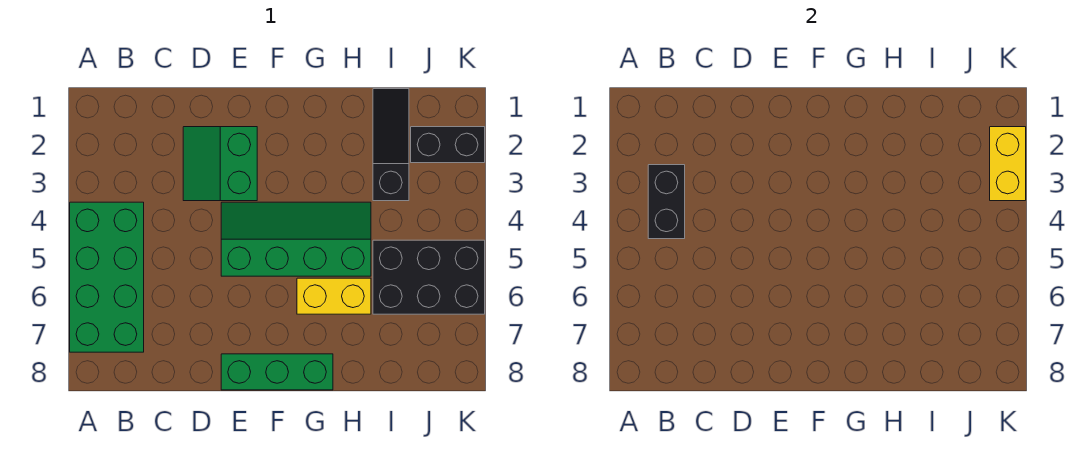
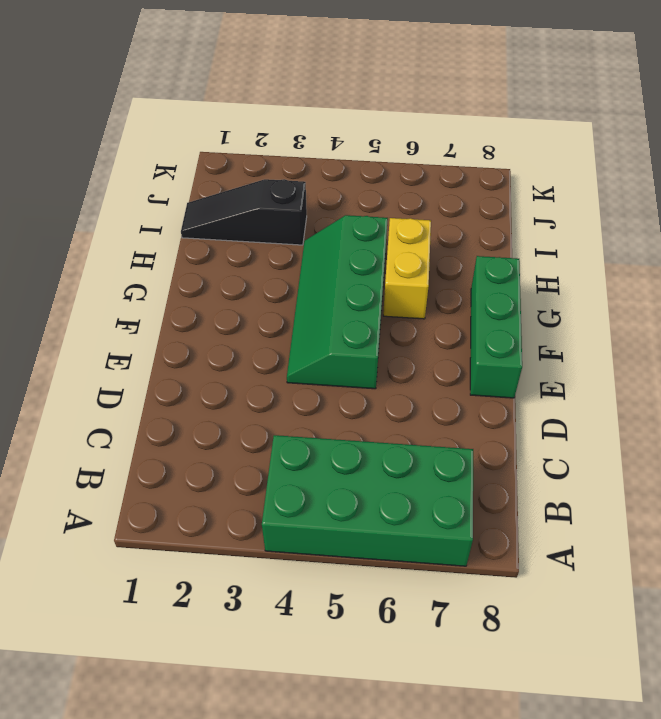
none -> green slope D2:E3 level 1 top E
none -> black brick I5:K6 level 1

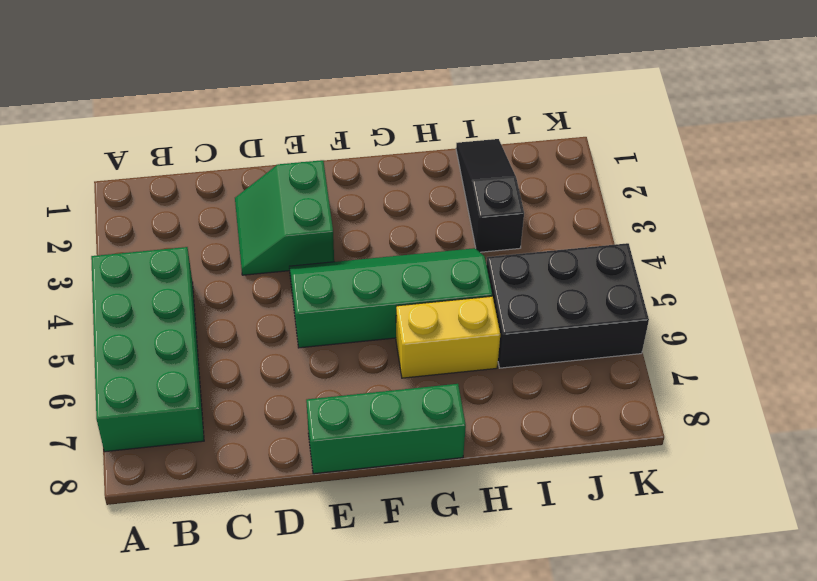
none -> black brick J2:K2 level 1
none -> black brick B3:B4 level 2

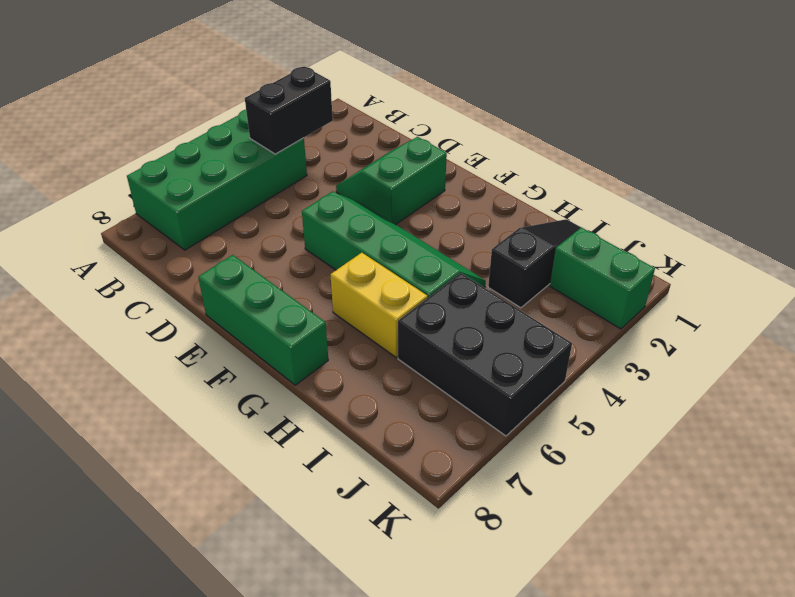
green brick J2:K2 level 1 -> black brick J2:K2 level 1
none -> yellow brick K2:K3 level 2

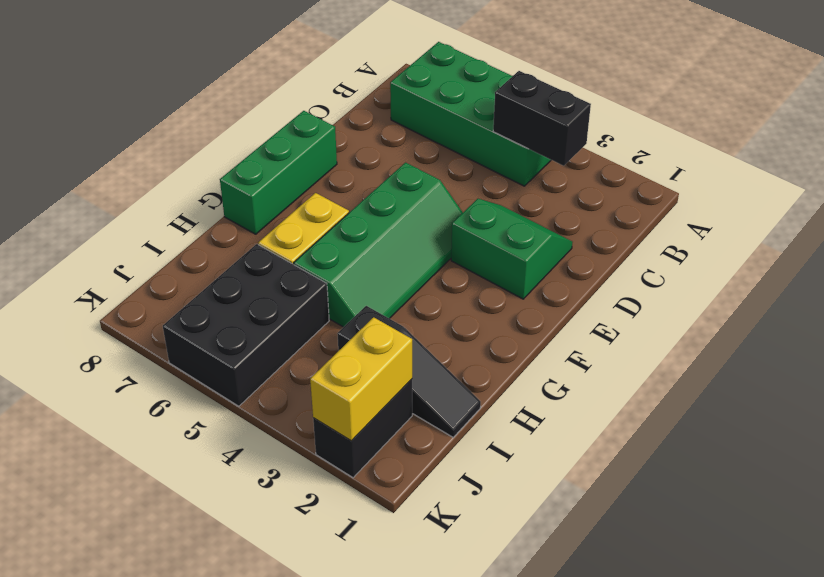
yellow brick J2:K2 level 2 -> yellow brick K2:K3 level 2

